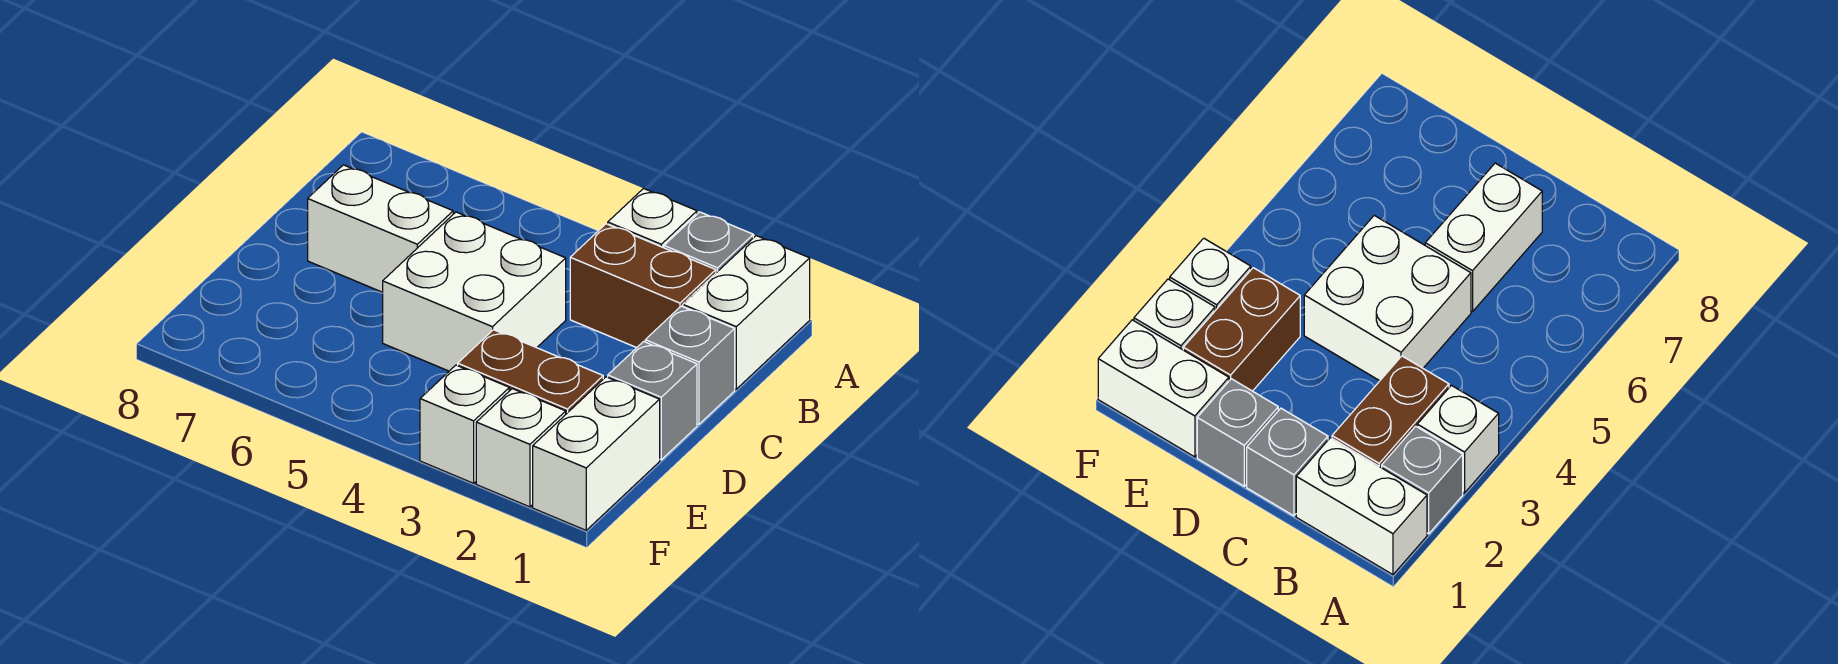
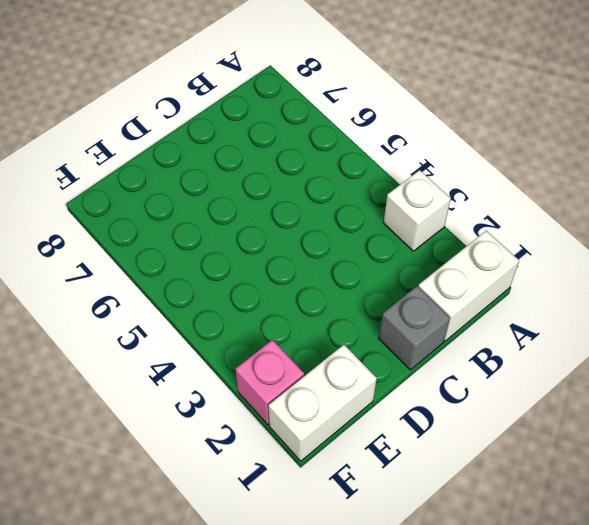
pink brick F2 level 1 -> white brick F2 level 1
none -> grey brick A2 level 1
none -> brown brick B2:B3 level 1
none -> white brick C4:D5 level 1

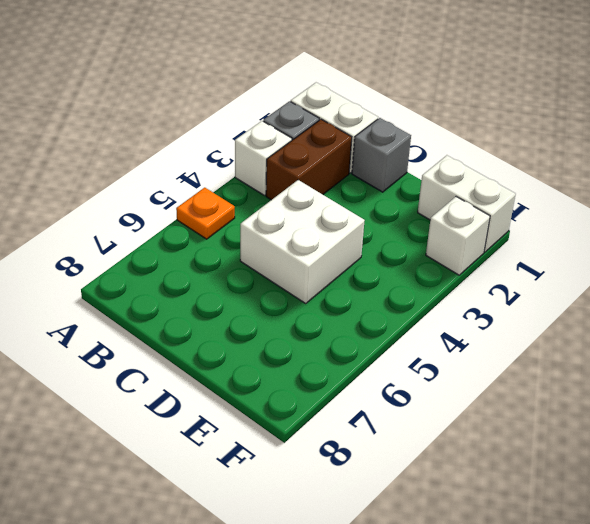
orange plate A5 level 1 -> none
none -> white brick C6:C7 level 1
none -> grey brick D1 level 1
none -> brown brick E2:E3 level 1

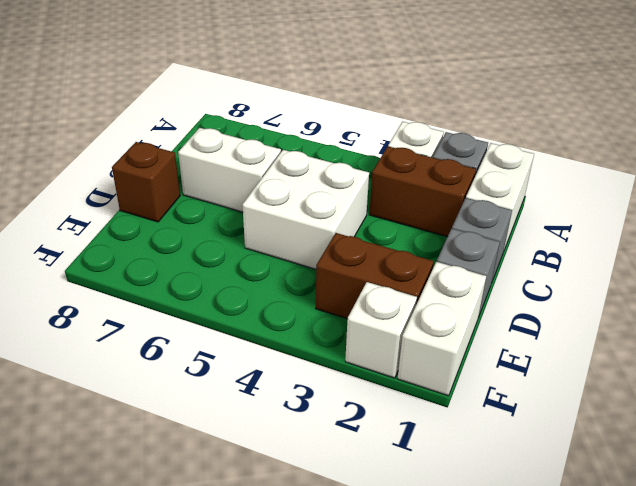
brown brick D8 level 1 -> none
none -> white brick F3 level 1

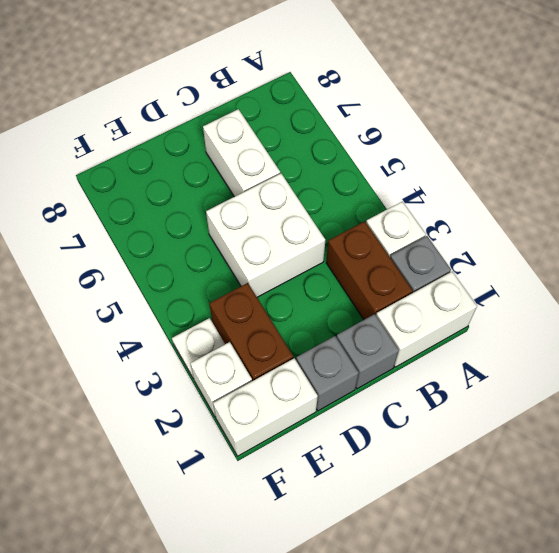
white plate F3 level 1 -> white brick F3 level 1

